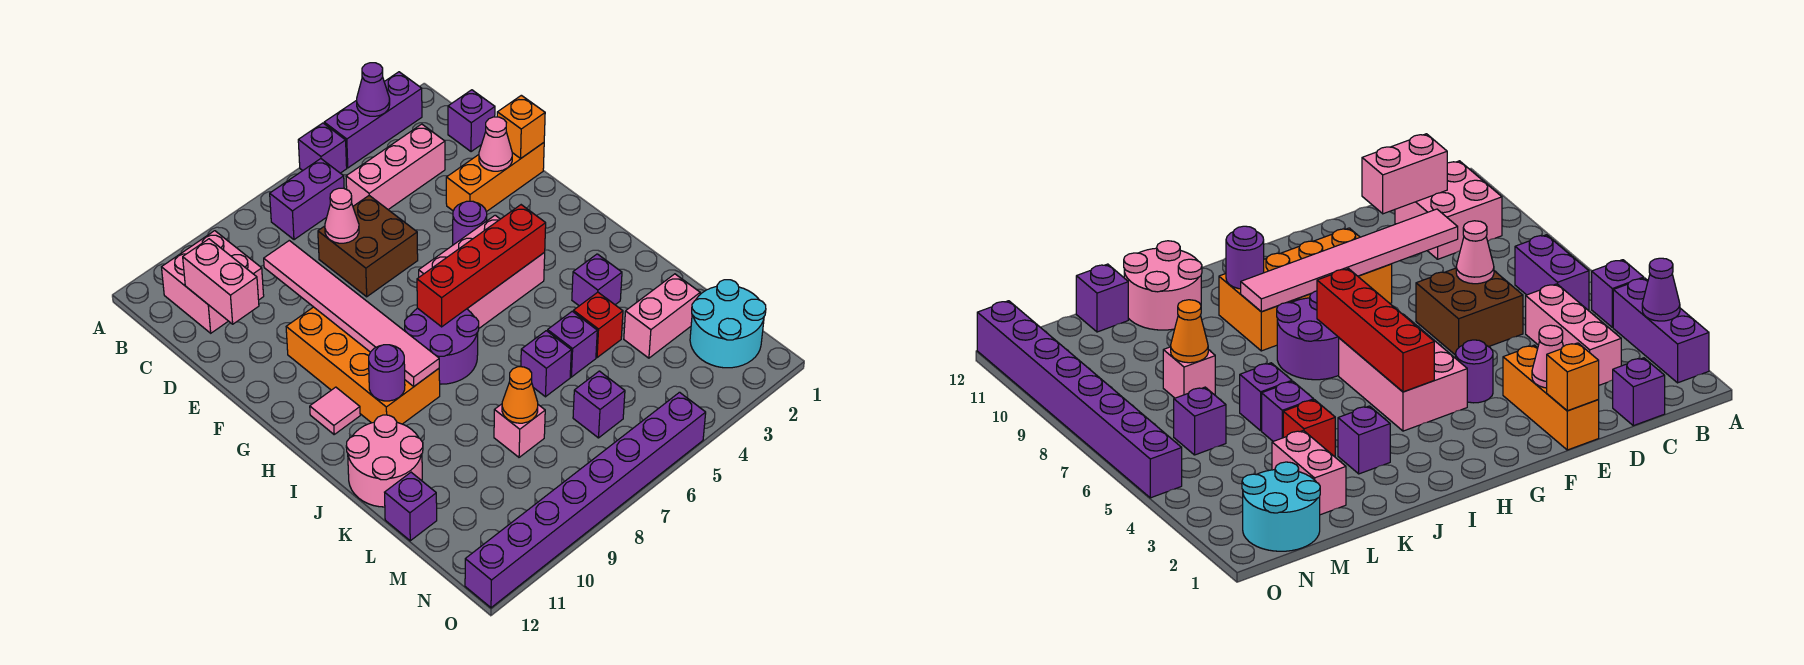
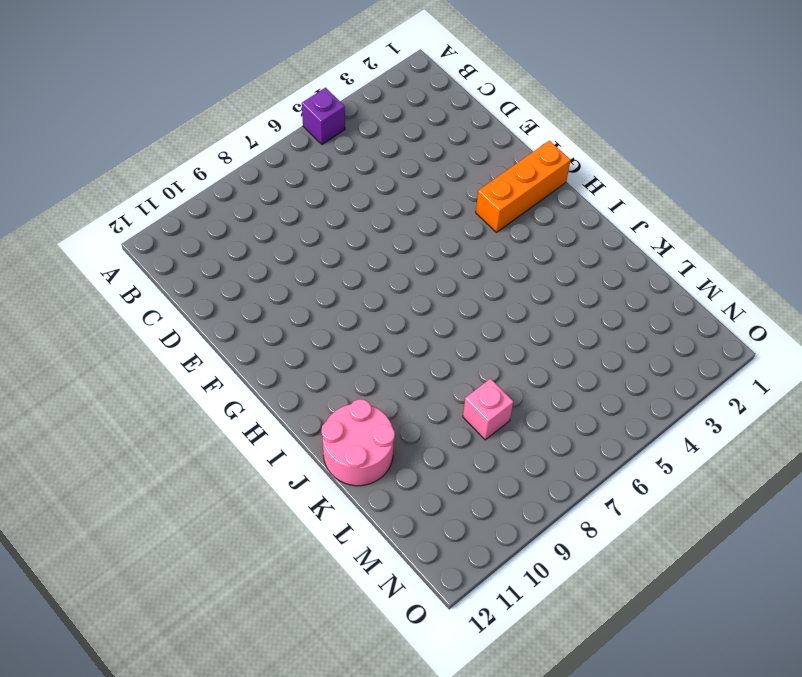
orange brick G1:G3 level 1 -> orange brick E1:E3 level 1
none -> purple brick A2:A4 level 1
none -> purple brick B6:B7 level 1
none -> pink brick B10:C11 level 1
none -> purple brick C1 level 1

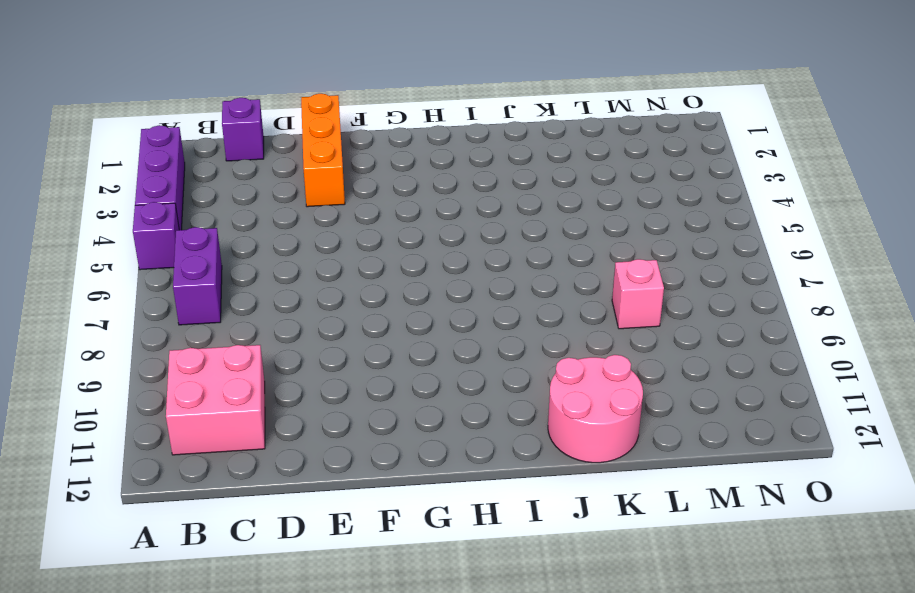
none -> pink brick C3:C5 level 1
none -> brown brick D6:E7 level 1
none -> purple round brick F4 level 1
none -> orange brick F9:I10 level 1

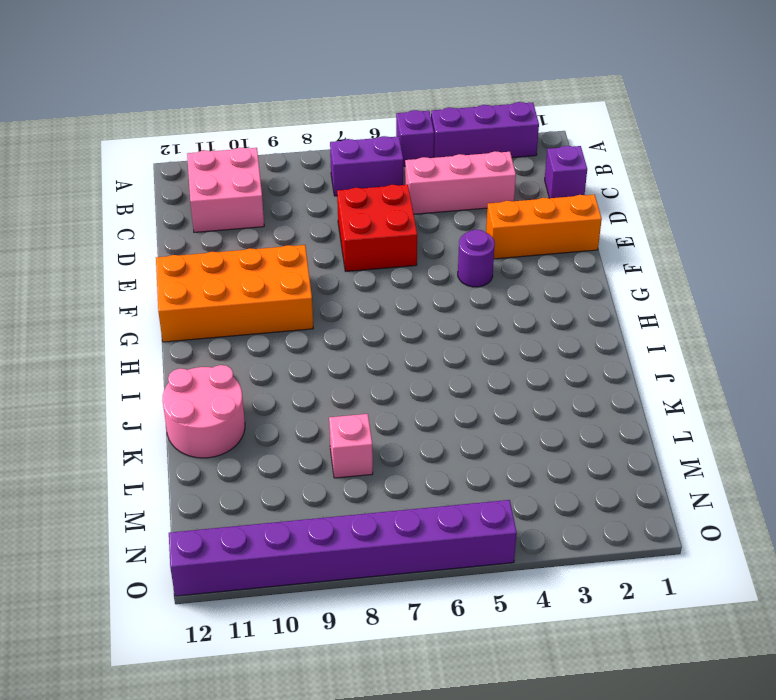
red brick D6:E7 level 1 -> brown brick D6:E7 level 1
orange brick F9:G12 level 1 -> orange brick F9:I10 level 1
none -> pink brick G4:H6 level 1
none -> purple round brick H7:I8 level 1
none -> pink tile H11 level 1
none -> purple brick J3 level 1

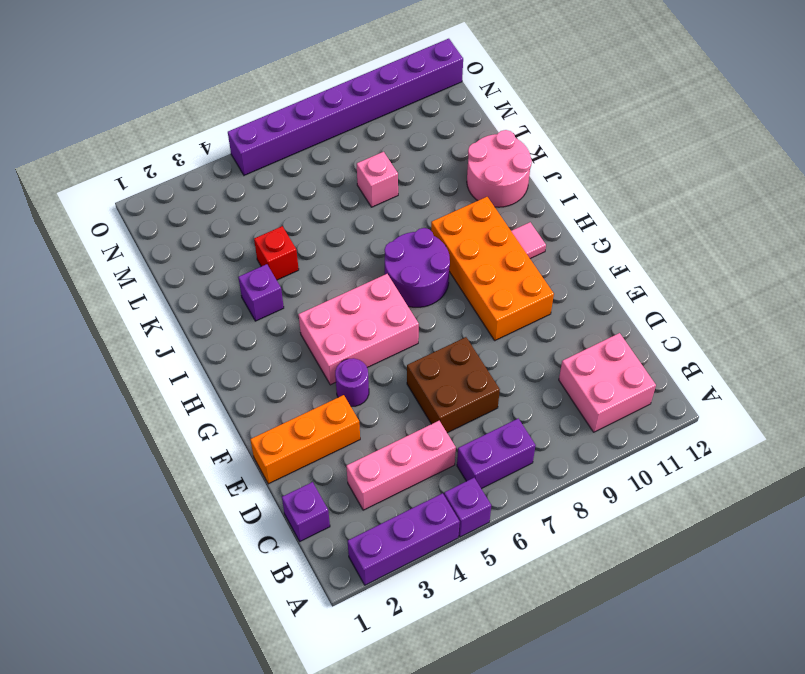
none -> purple brick K5 level 1
none -> purple brick K6 level 1
none -> pink brick L2:L3 level 1
none -> purple brick L12 level 1

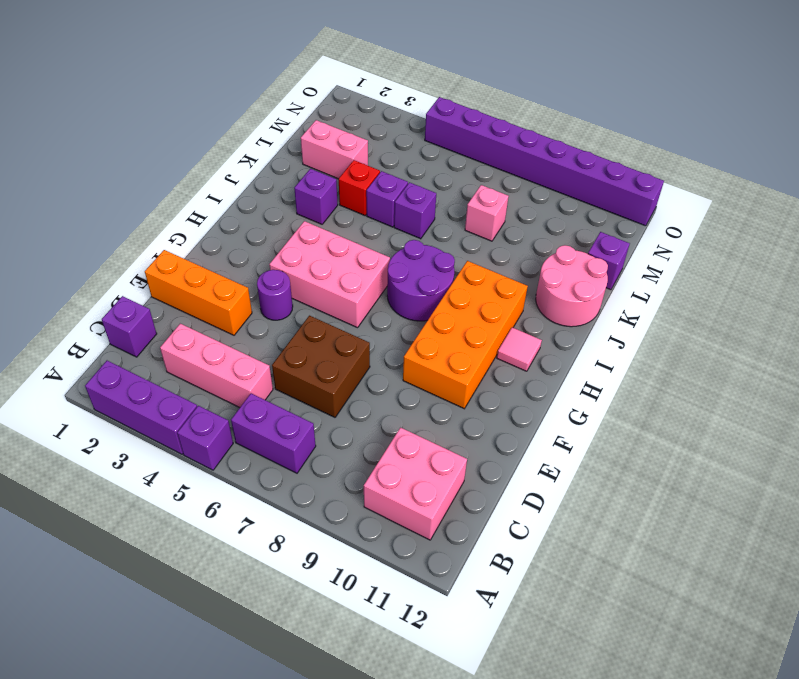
none -> cyan round brick M1:N2 level 1
none -> purple brick M6 level 1
none -> purple cone A3 level 2
none -> pink brick C11:D11 level 2

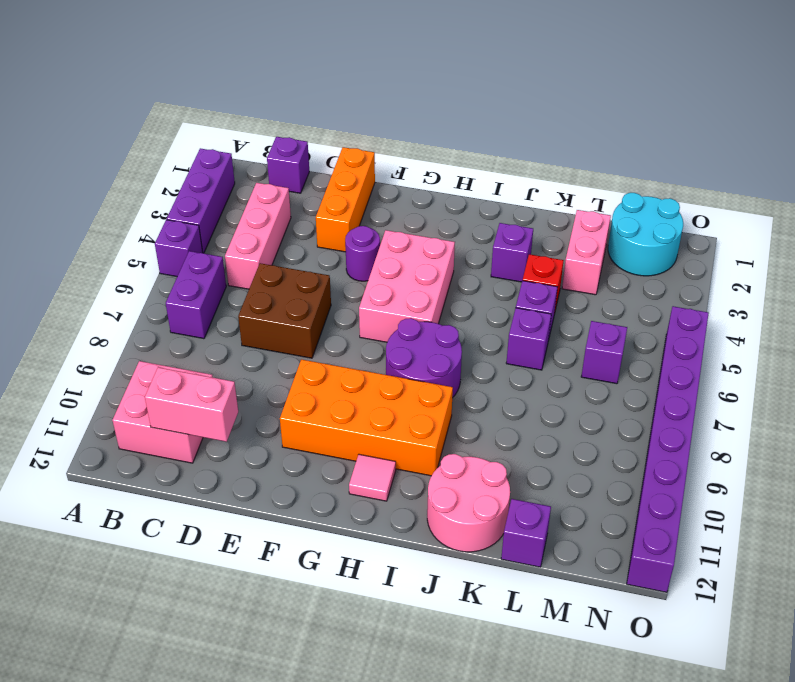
none -> pink brick L8 level 1
none -> purple cone A3 level 2
none -> pink cone D7 level 2
none -> pink tile D9:I9 level 2

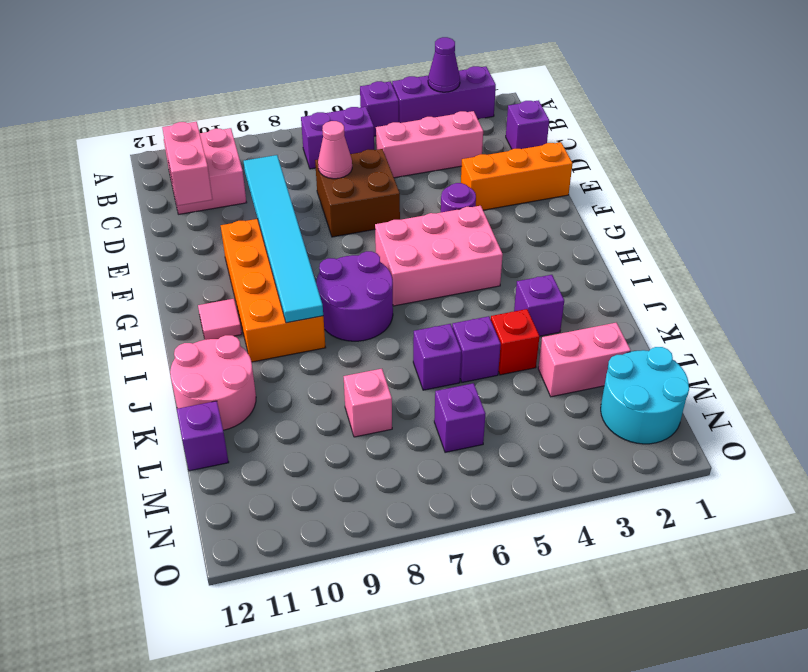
cyan tile D9:I9 level 2 -> pink tile D9:I9 level 2
none -> purple brick O5:O12 level 1
none -> orange brick E1 level 2
none -> pink cone E2 level 2
none -> red brick H4:H7 level 2

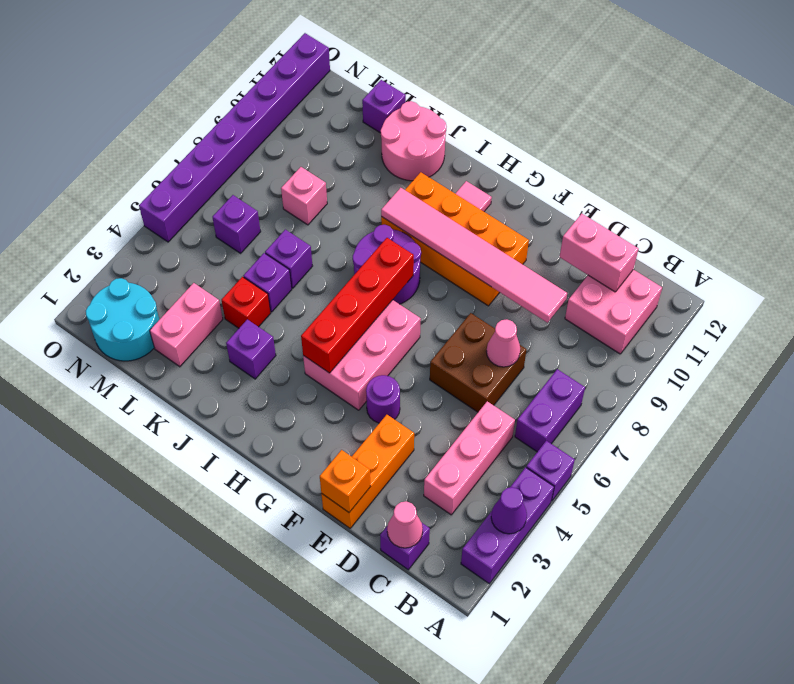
pink cone C1 level 2 -> pink cone E2 level 2
none -> purple round brick I10 level 2
none -> orange cone L8 level 2

